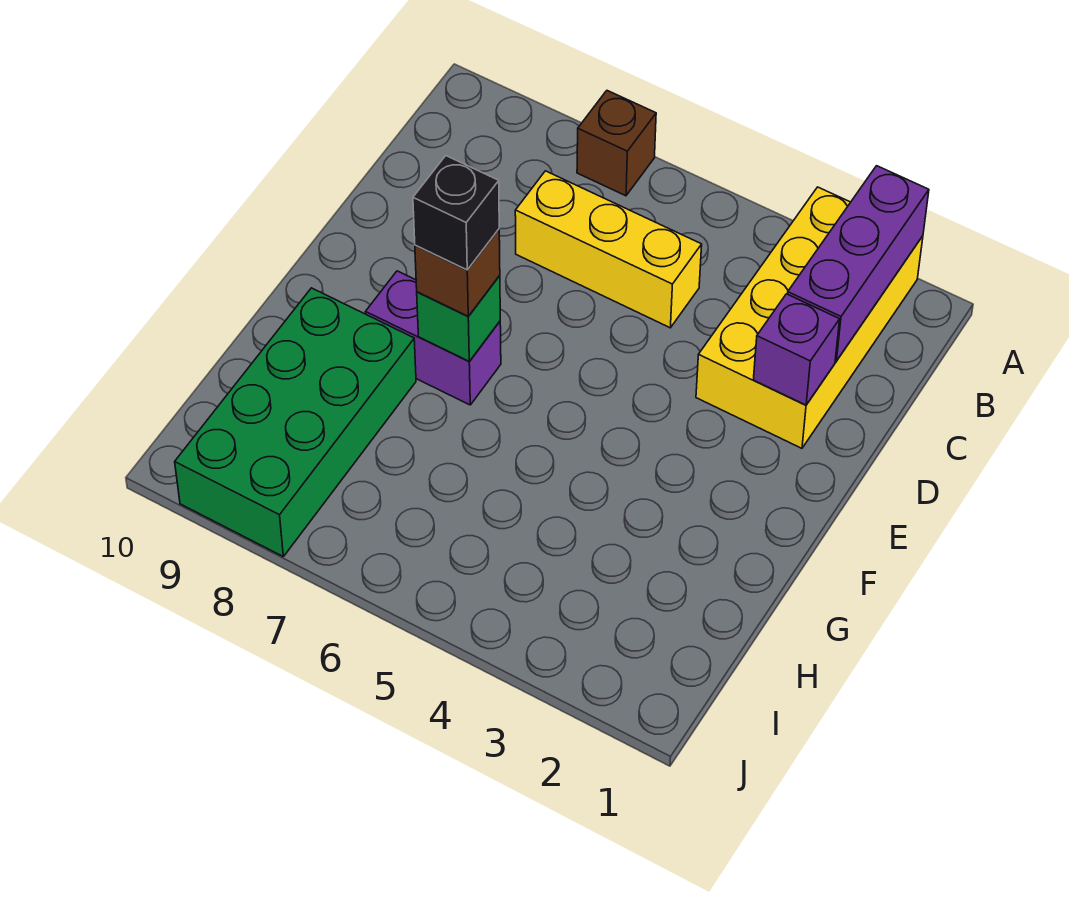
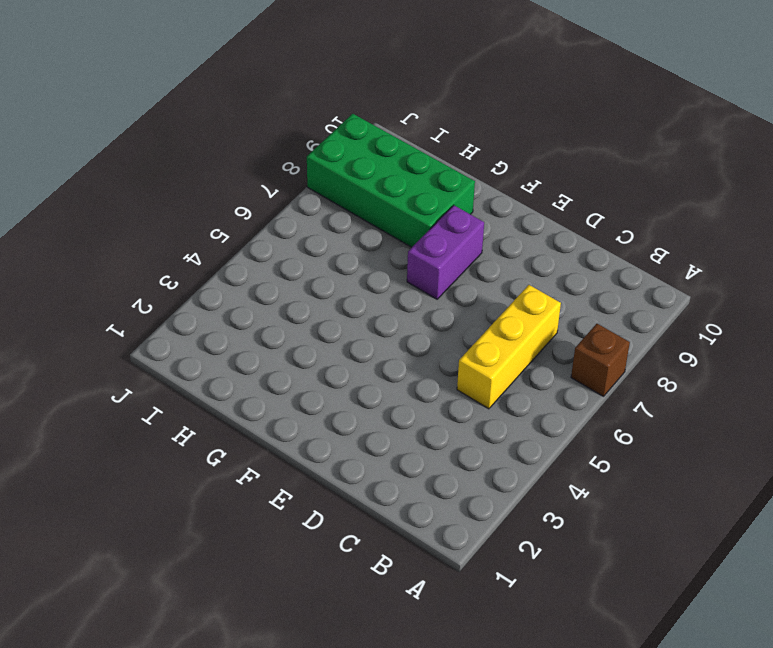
none -> yellow brick A2:D3 level 1
none -> purple brick A2:C2 level 2

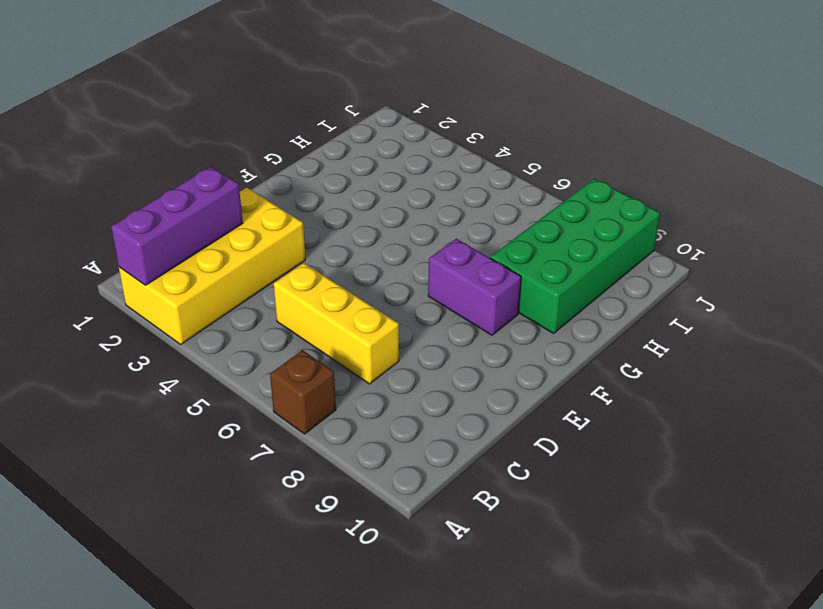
none -> purple brick D2 level 2
none -> green brick F7 level 2

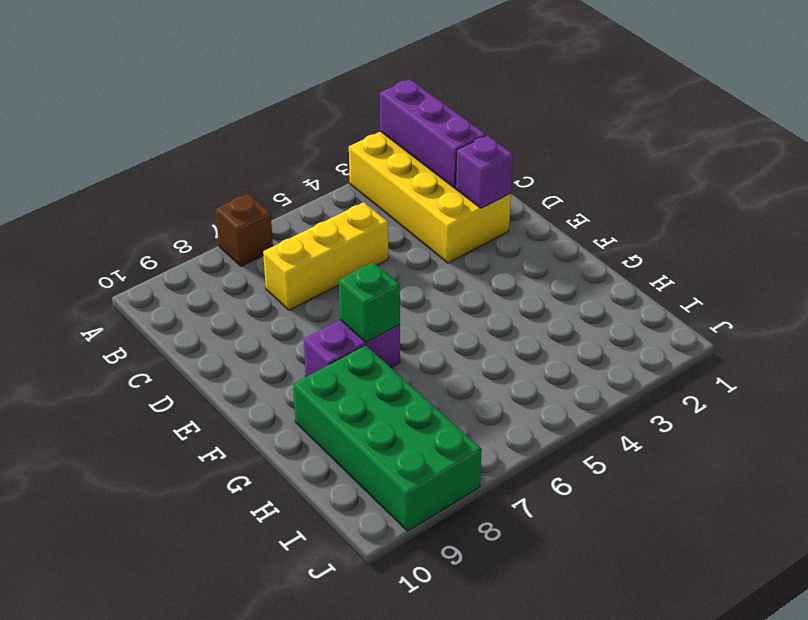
none -> brown brick F7 level 3
none -> black brick F7 level 4

